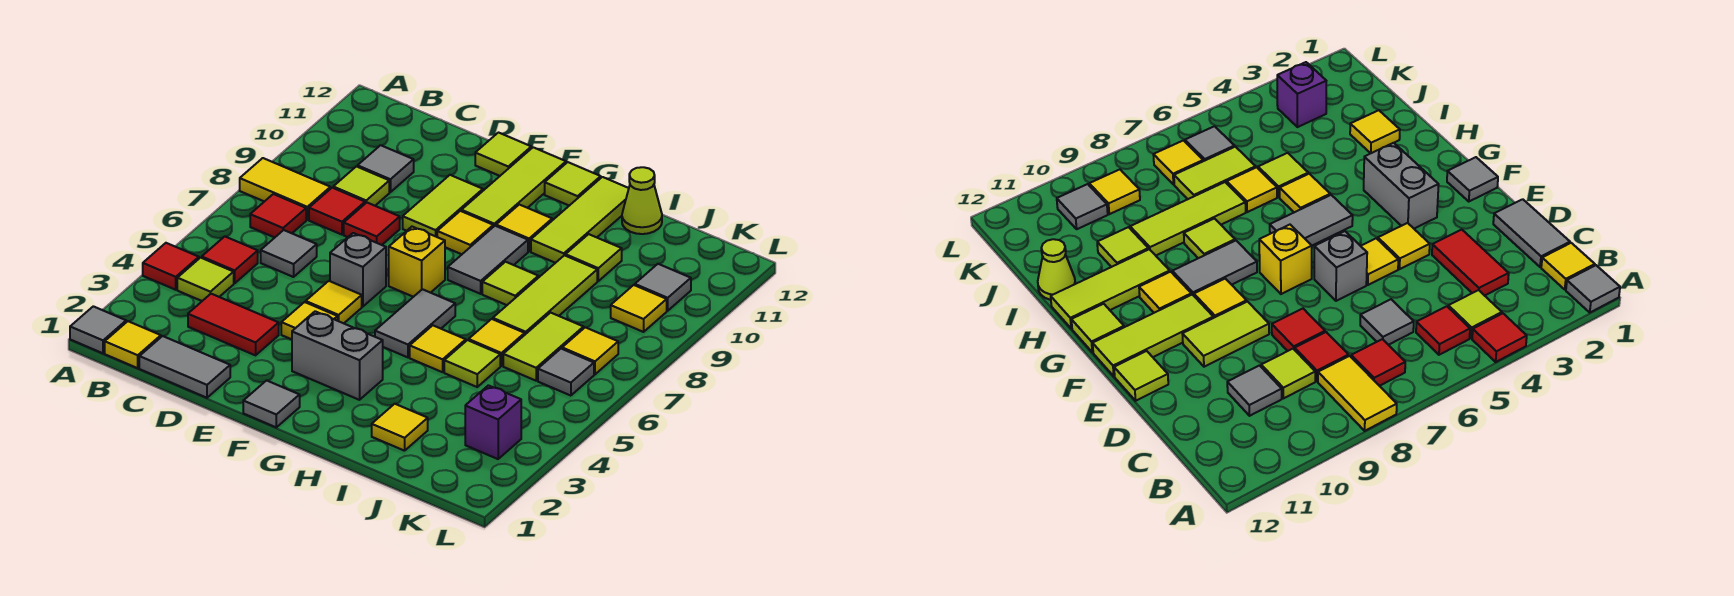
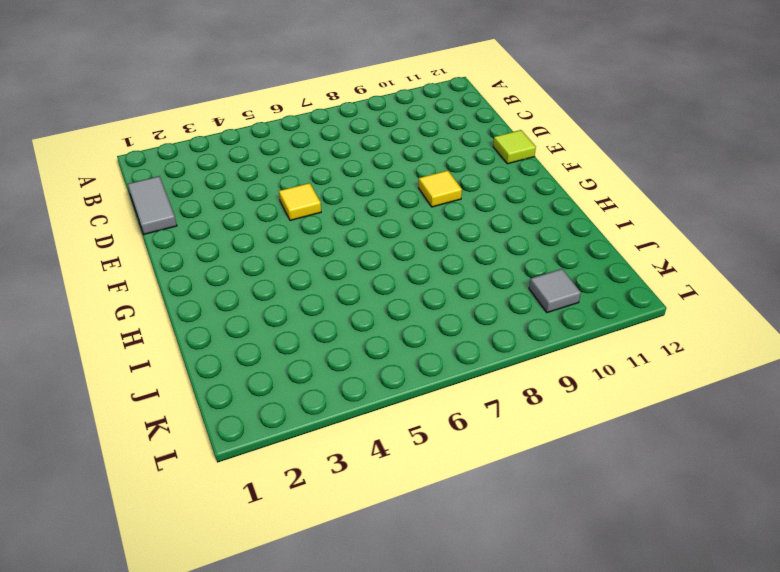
none -> grey tile A1 level 1
none -> red tile A4 level 1
none -> yellow tile A8:B8 level 1
none -> yellow tile B1 level 1

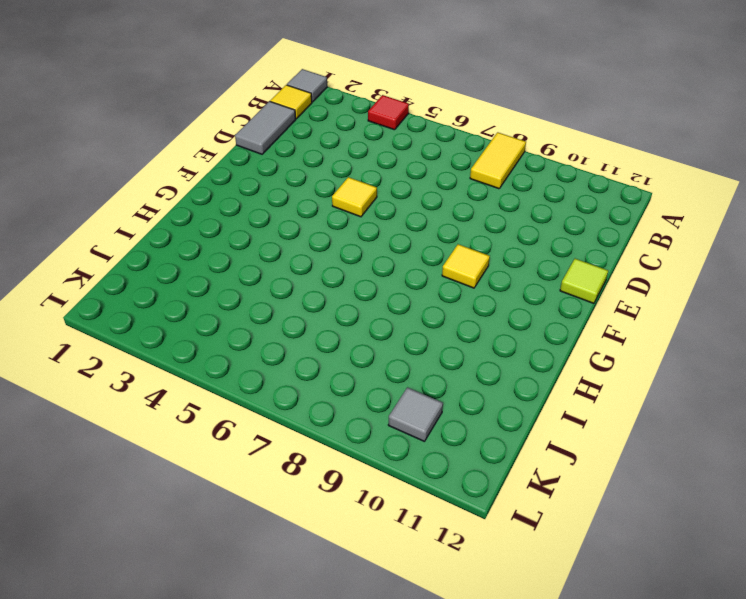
none -> lime tile B4 level 1
none -> red tile B5 level 1
none -> red tile B7 level 1
none -> red tile C3:D3 level 1

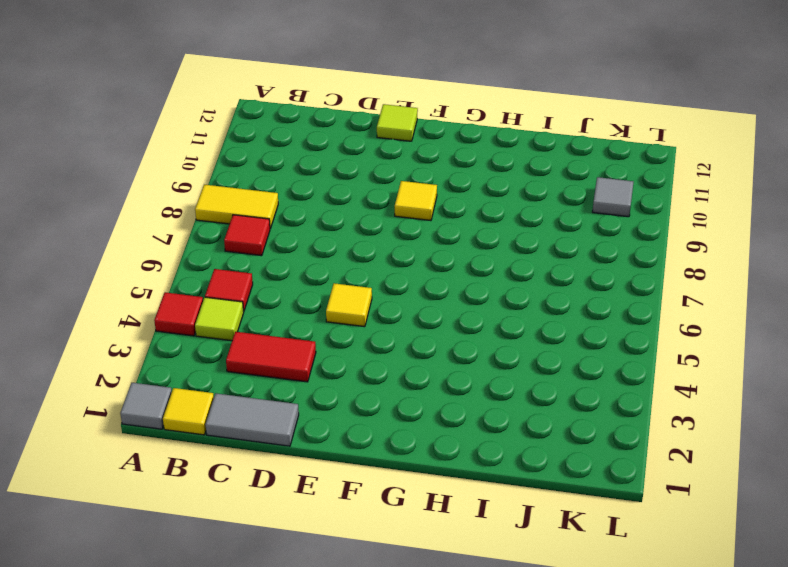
none -> grey tile C6 level 1
none -> red tile C8 level 1
none -> lime tile C9 level 1
none -> grey tile C10 level 1

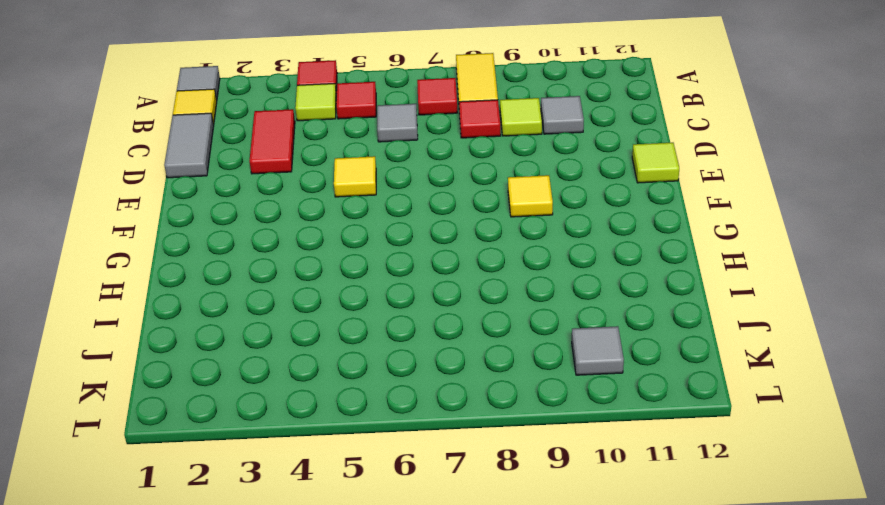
none -> red tile D8 level 1
none -> yellow tile E4 level 1
none -> grey brick E6 level 1
none -> lime tile E9:E10 level 1

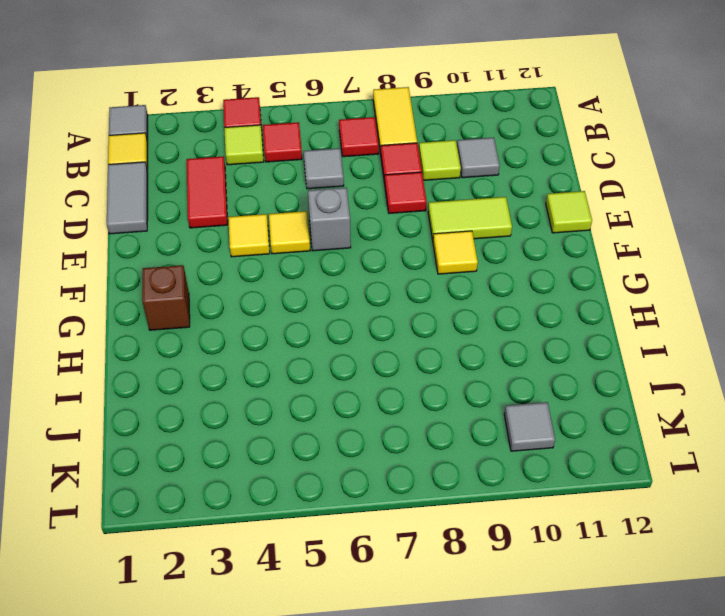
brown brick G2 level 1 -> none
none -> grey tile F1 level 1
none -> grey brick F3:G3 level 1
none -> yellow brick F7 level 1
none -> lime tile F10:F12 level 1

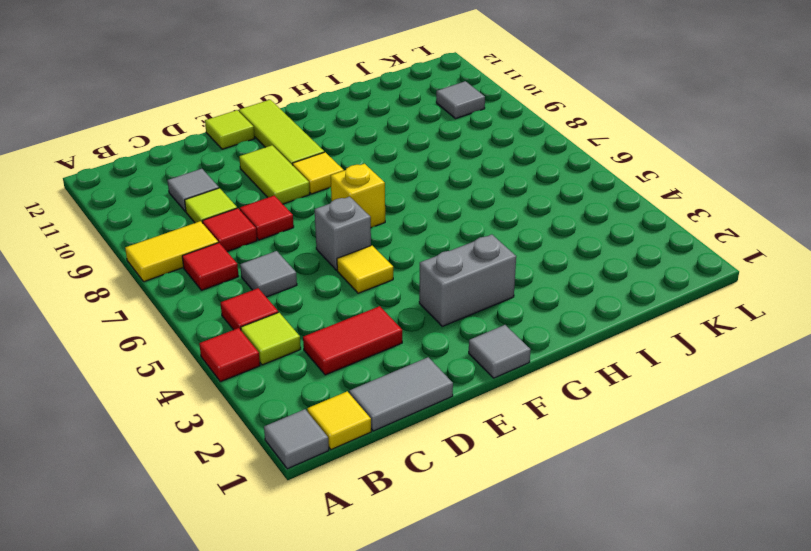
none -> yellow tile E4 level 1
none -> grey tile G5:G6 level 1
none -> grey tile G8:G9 level 1
none -> yellow tile G10 level 1

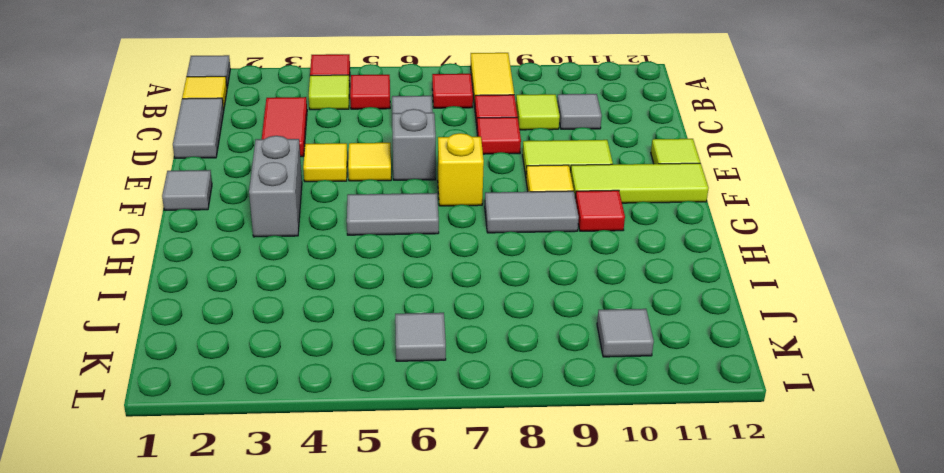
red tile G10 level 1 -> yellow tile G10 level 1
none -> lime tile G12 level 1
none -> yellow tile H5 level 1
none -> lime tile H8 level 1
none -> lime tile H10:H12 level 1

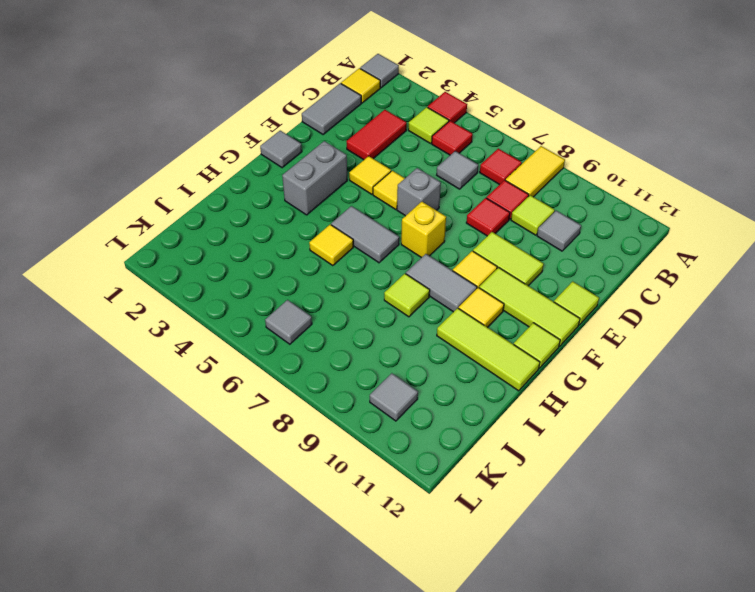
none -> yellow tile I2 level 1
none -> lime tile I5 level 1
none -> yellow tile I6 level 1
none -> lime tile I7:I9 level 1

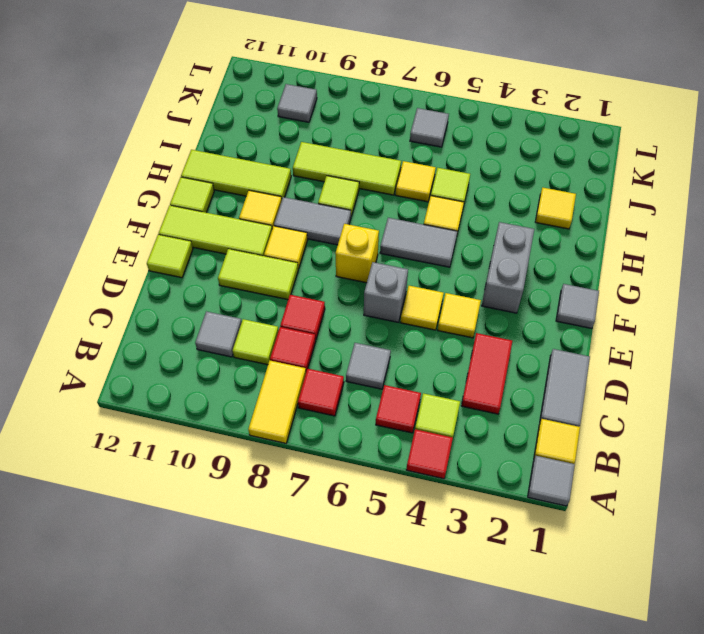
none -> lime tile I10 level 1
none -> lime cone I12 level 1
none -> lime tile J6:J7 level 1
none -> purple brick K3 level 1

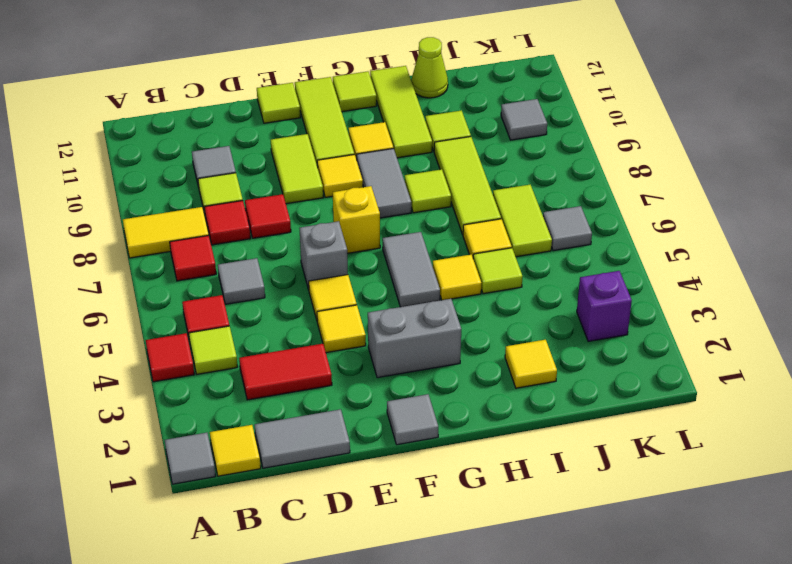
none -> yellow tile K7 level 1
none -> yellow tile K9 level 1

